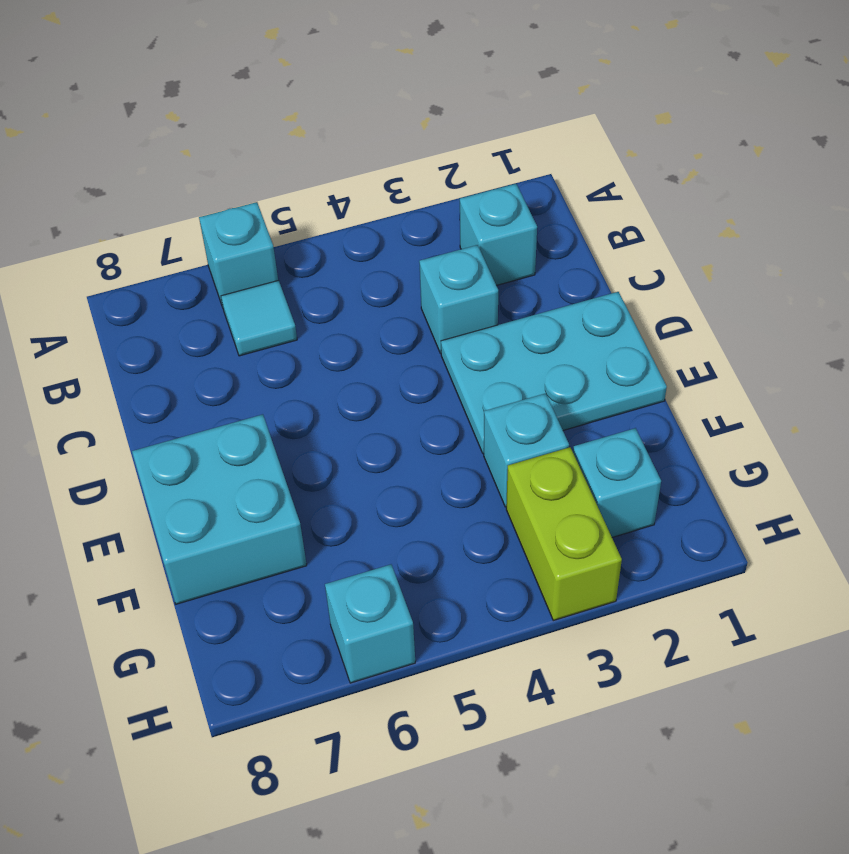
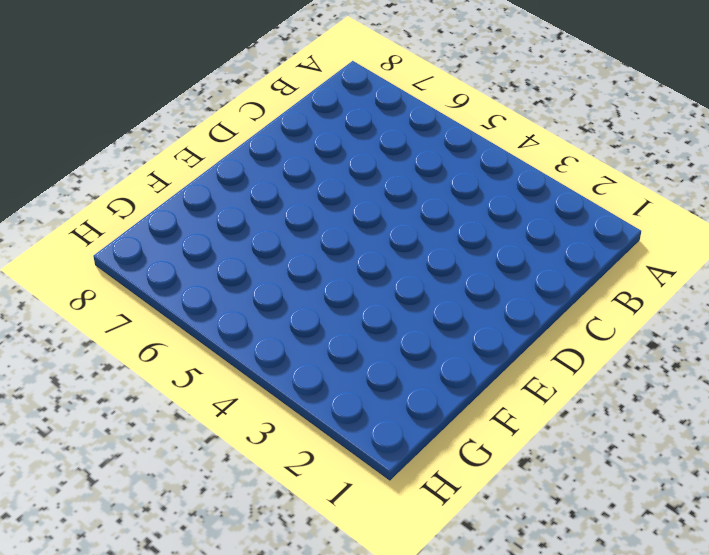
none -> cyan brick A6 level 1
none -> cyan brick B2 level 1

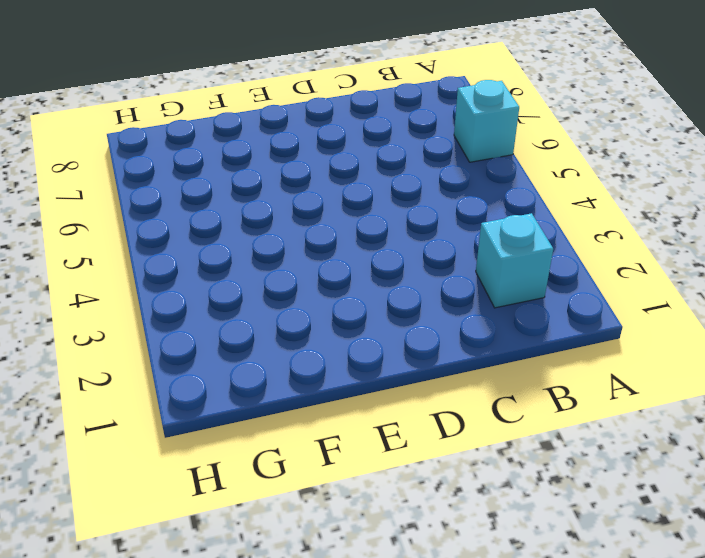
none -> cyan tile B6 level 1
none -> cyan brick C3 level 1

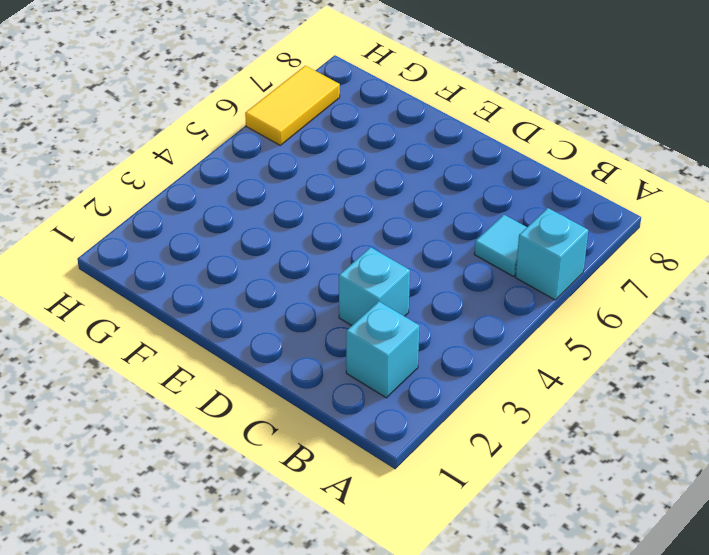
yellow tile H6:H7 level 1 -> cyan brick H6 level 1
none -> cyan plate D1:E3 level 1
none -> cyan brick E7:F8 level 1

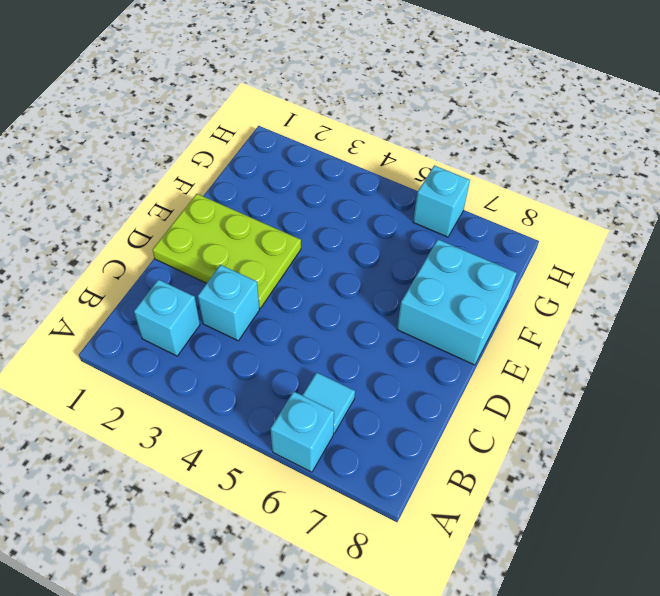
lime plate D1:E3 level 1 -> cyan plate D1:E3 level 1
none -> cyan brick F3 level 1
none -> cyan brick G2 level 1

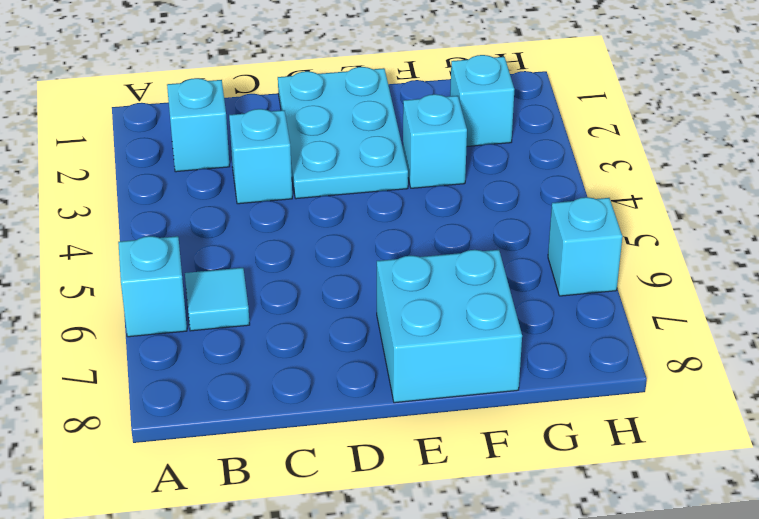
none -> lime brick G3:H3 level 1

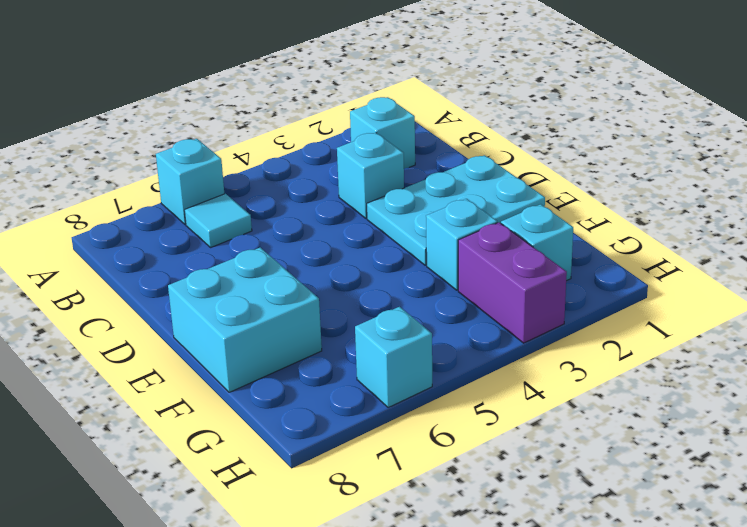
purple brick G3:H3 level 1 -> lime brick G3:H3 level 1

